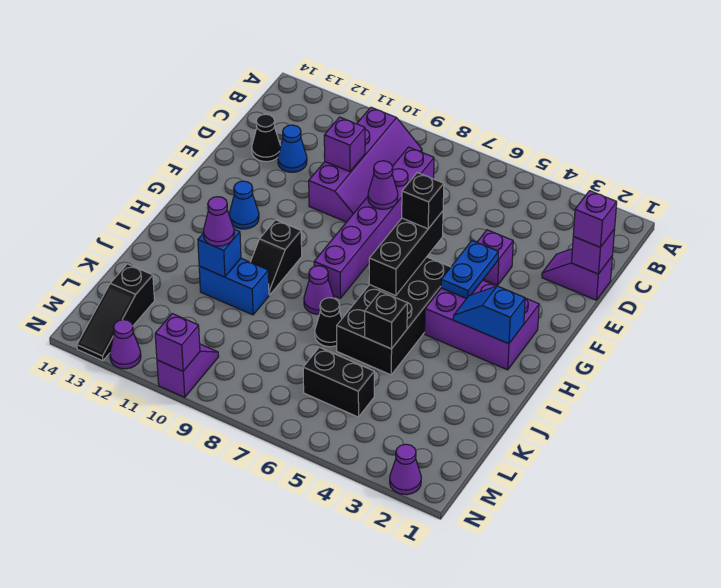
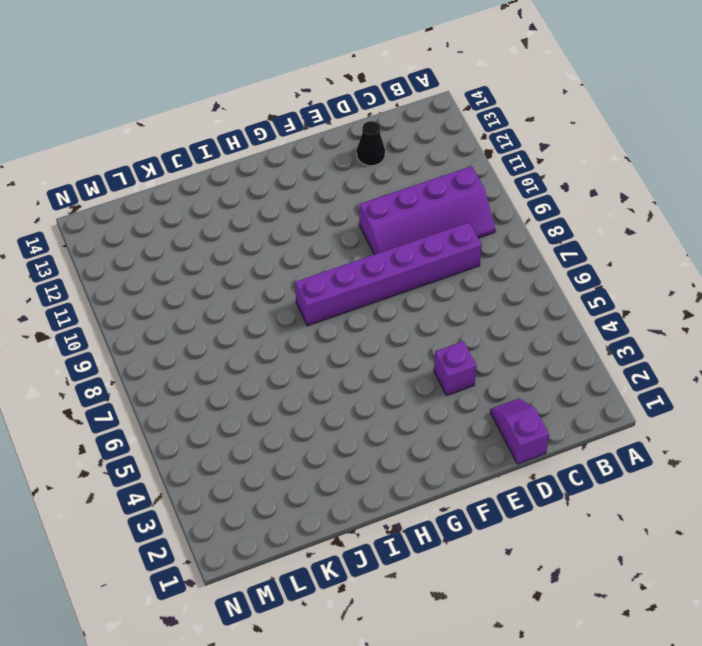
none -> blue cone D12 level 1
none -> purple brick G2:H4 level 1
none -> black brick G5:J6 level 1
none -> blue cone G12 level 1

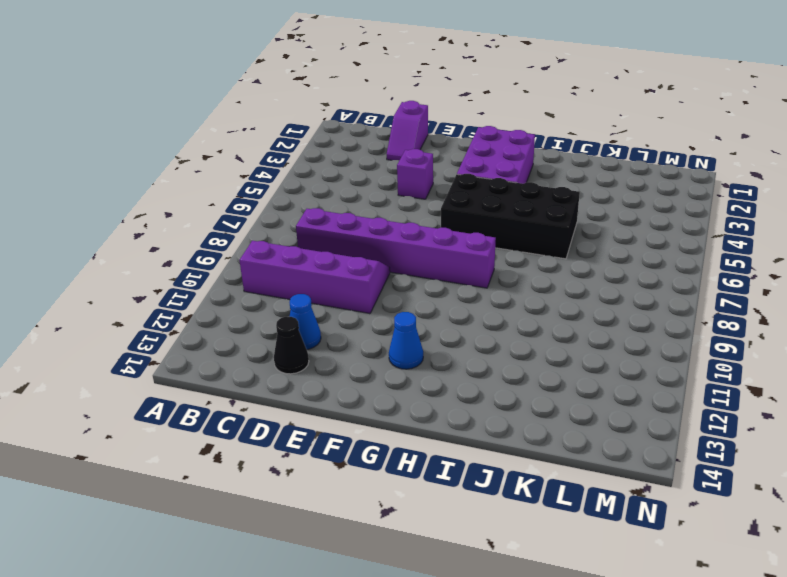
none -> black slope H10:I10 level 1 top H
none -> purple cone I8 level 1
none -> black cone J7 level 1
none -> blue brick J10:J11 level 1

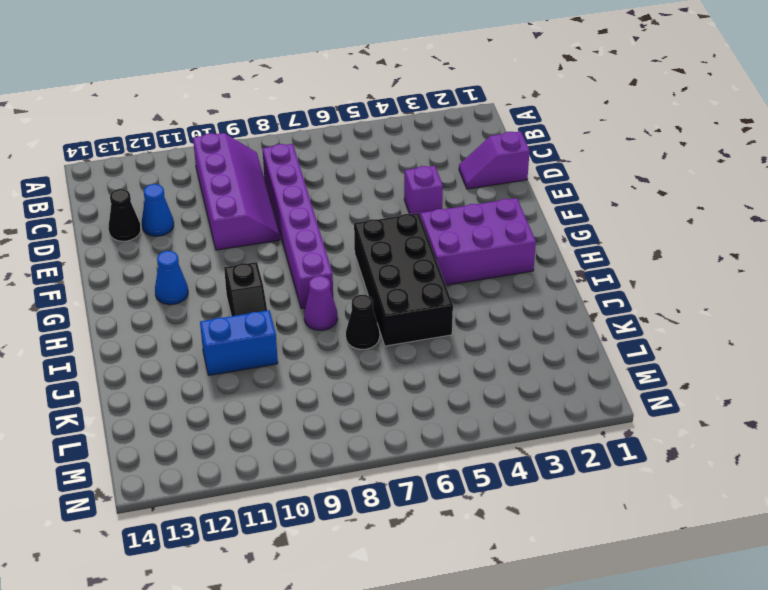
none -> black brick L5:L6 level 1
none -> black slope L13:N13 level 1 top L
none -> purple slope M10:N10 level 1 top N
none -> purple cone N2 level 1

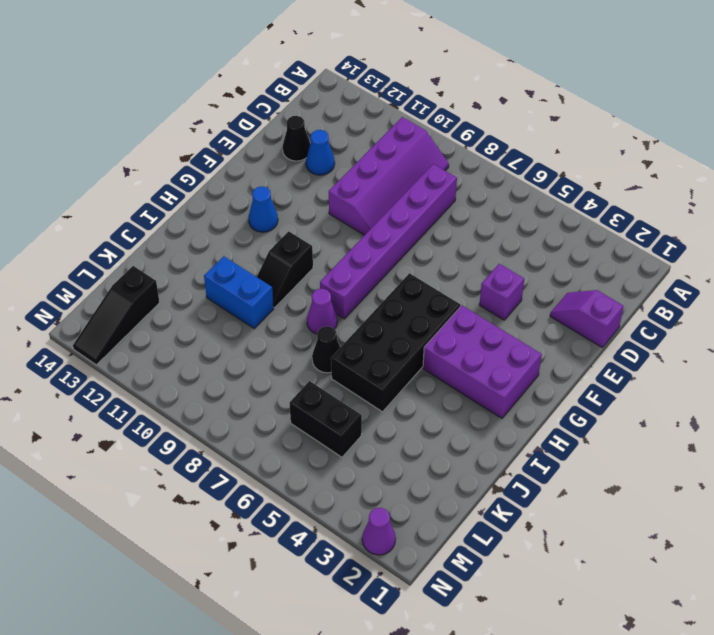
none -> purple slope M10:N10 level 1 top N
none -> purple cone N12 level 1
none -> purple brick D1 level 2
none -> purple brick D10 level 2

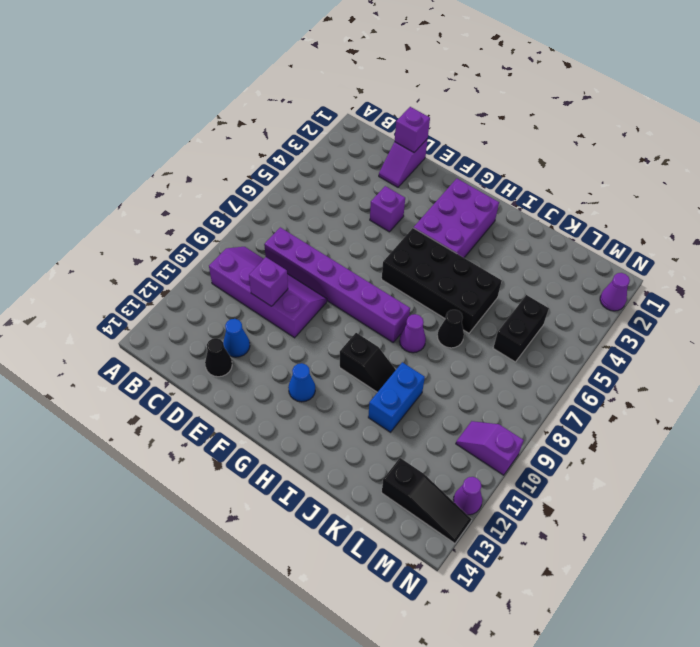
none -> purple cone E8 level 2
none -> blue plate F4:G4 level 2
none -> black brick F6:H6 level 2
none -> blue slope H2:H3 level 2 top 2

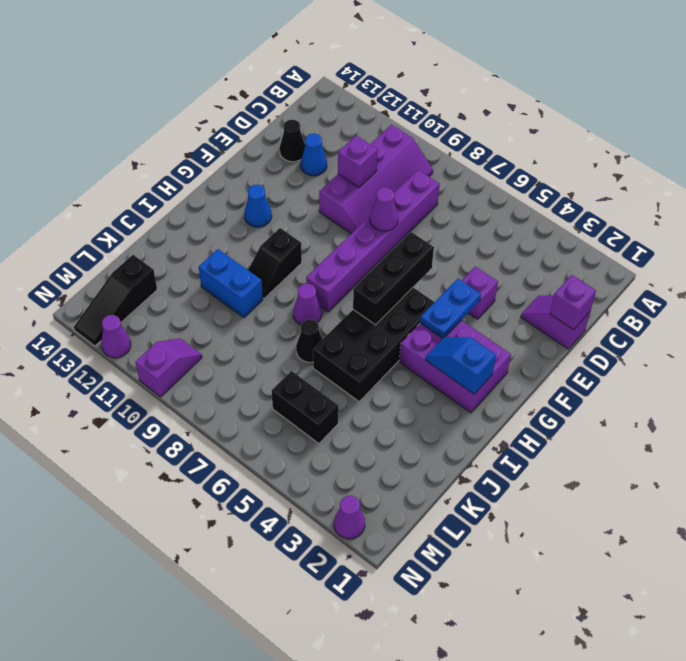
none -> black brick J5 level 2
none -> blue brick J11 level 2
none -> purple brick N10 level 2
none -> purple brick D1 level 3

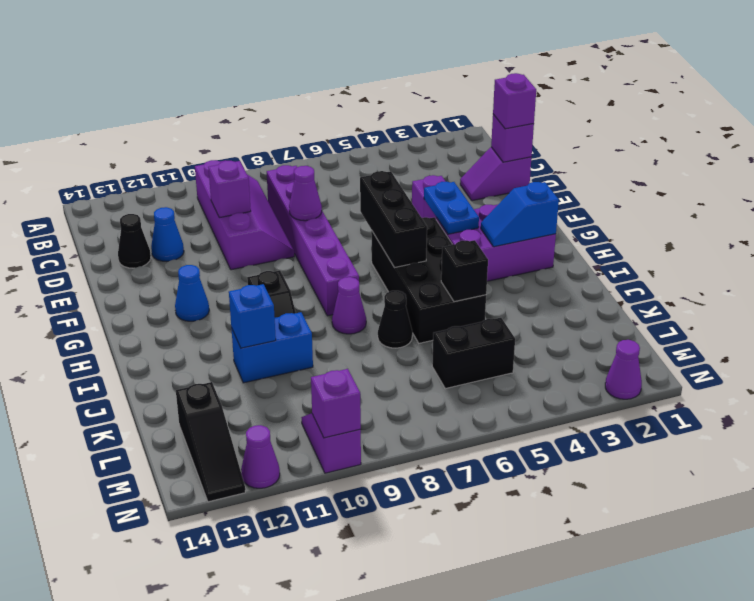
none -> black brick F6 level 3
none -> purple cone J11 level 3

